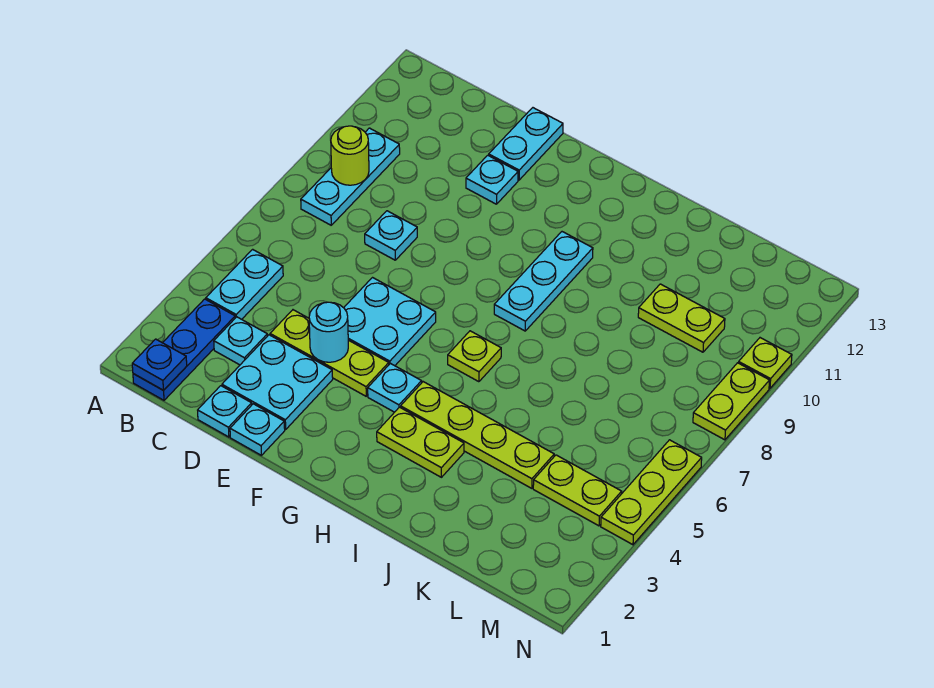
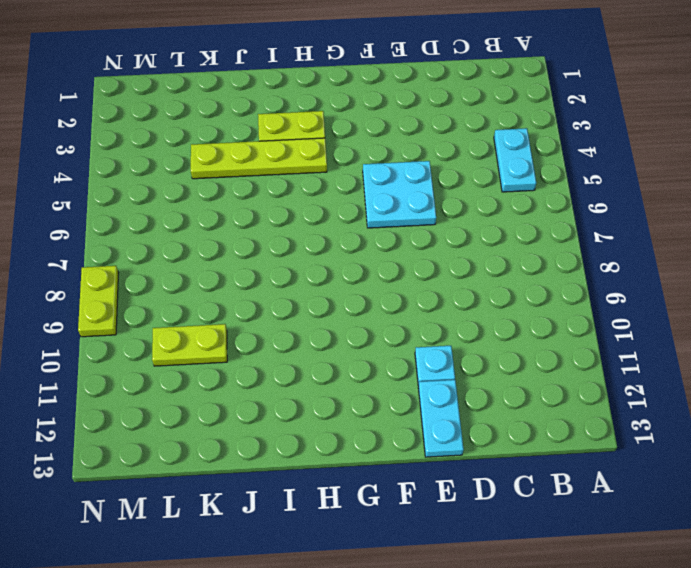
none -> blue plate B1:B3 level 1
none -> cyan plate B8:B10 level 1
none -> cyan plate C3 level 1

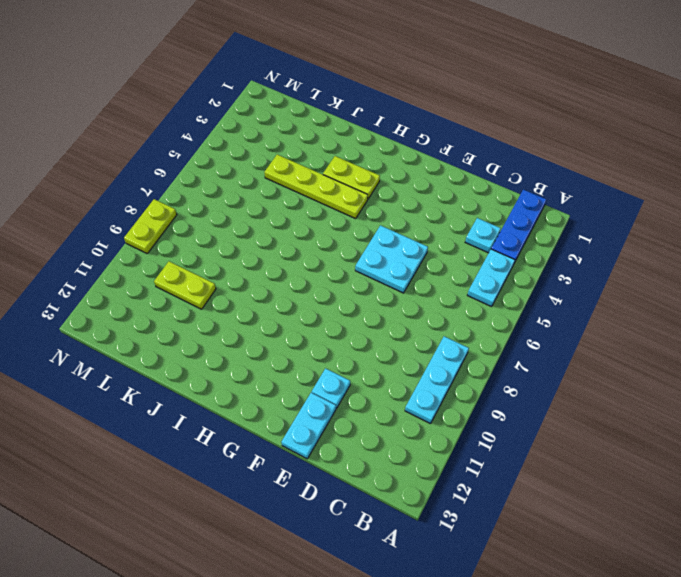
none -> cyan plate D1 level 1
none -> cyan plate D2:E3 level 1
none -> lime plate D4:F4 level 1

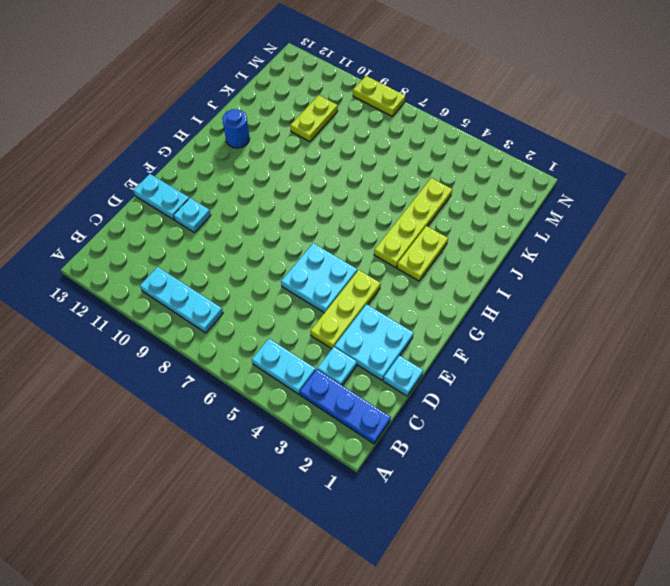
blue round brick I12 level 1 -> none
none -> cyan plate D8 level 1
none -> cyan plate E1 level 1
none -> cyan plate G4 level 1

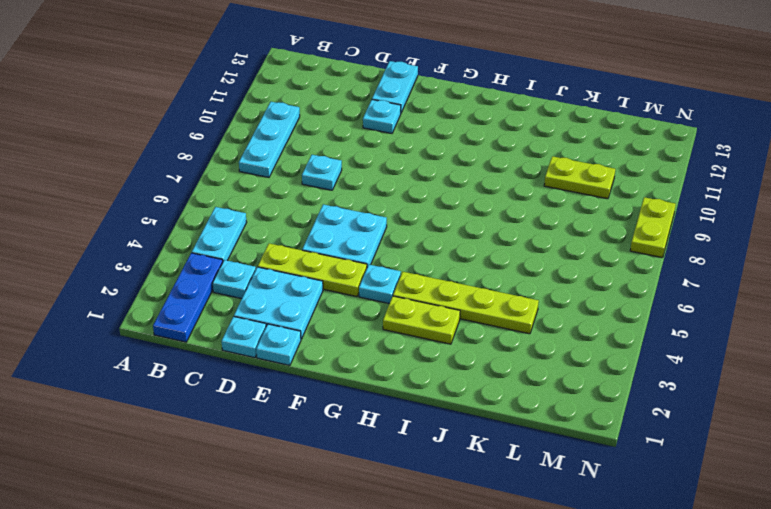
none -> lime plate H6 level 1
none -> cyan plate H8:H10 level 1
none -> lime plate L4:M4 level 1

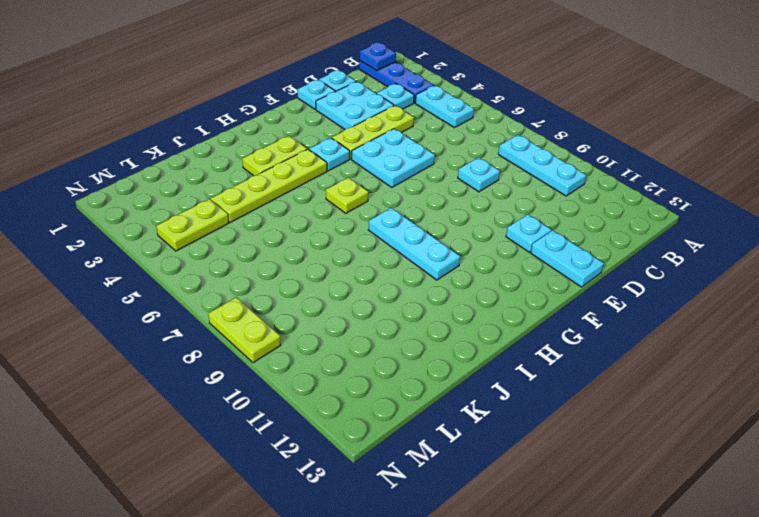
none -> lime plate K10:L10 level 1
none -> lime plate N4:N6 level 1
none -> lime plate N10 level 1

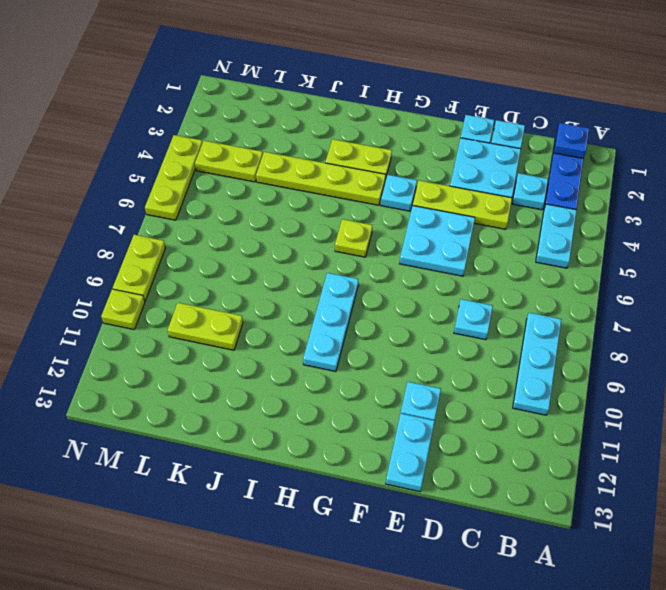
none -> lime round brick B9 level 2
none -> cyan round brick E4 level 2

